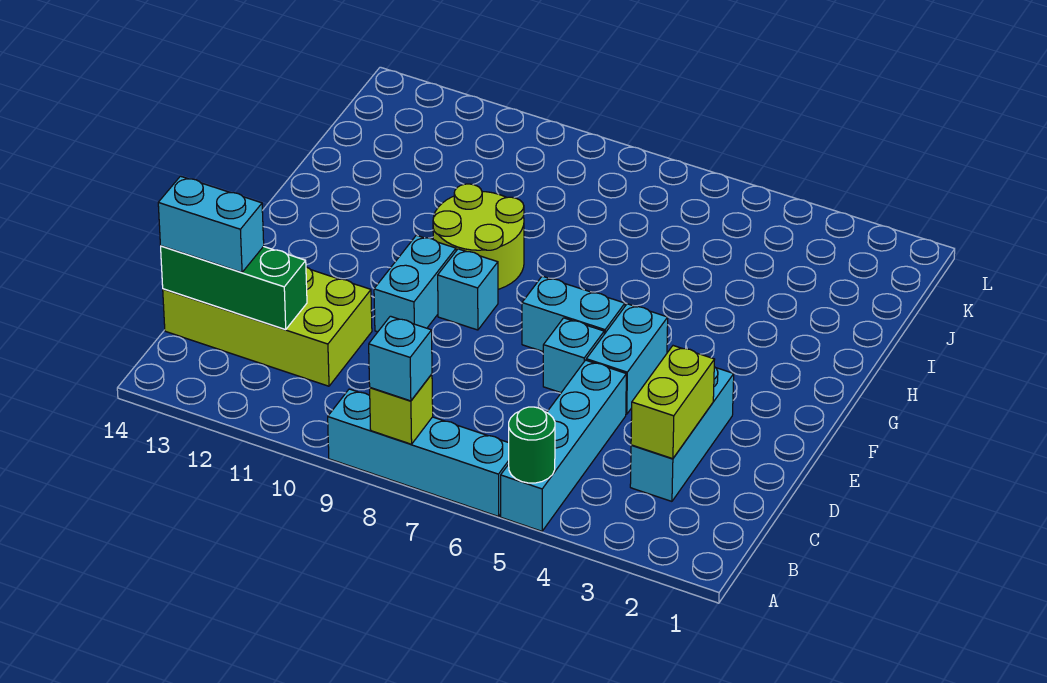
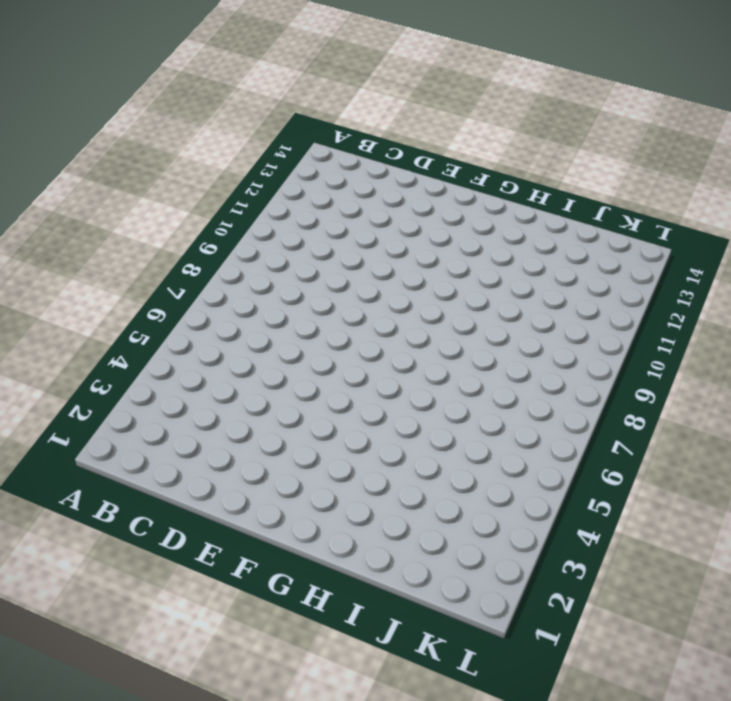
none -> cyan brick A5:D5 level 1
none -> cyan brick A6:A9 level 1
none -> cyan brick C3:E3 level 1

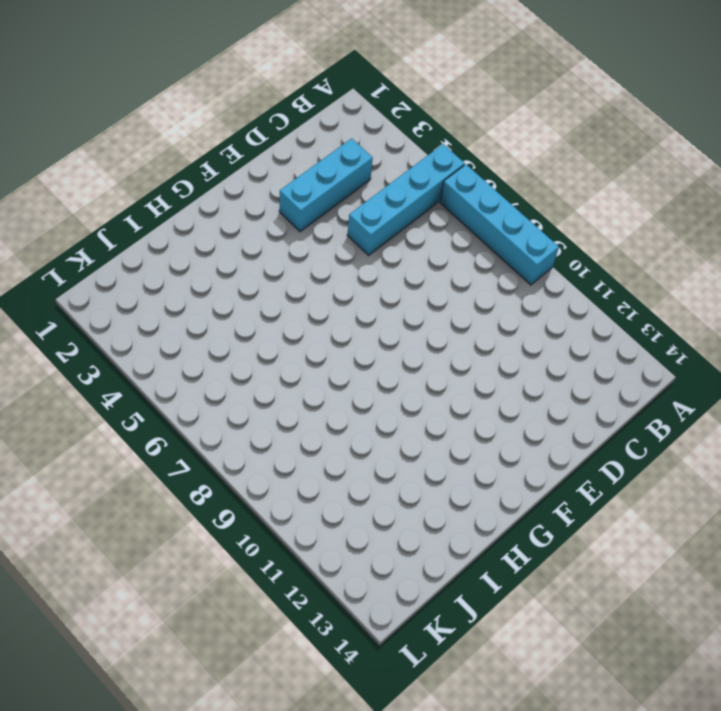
none -> lime brick C11:D14 level 1
none -> cyan brick E5:F5 level 1
none -> cyan brick E6 level 1

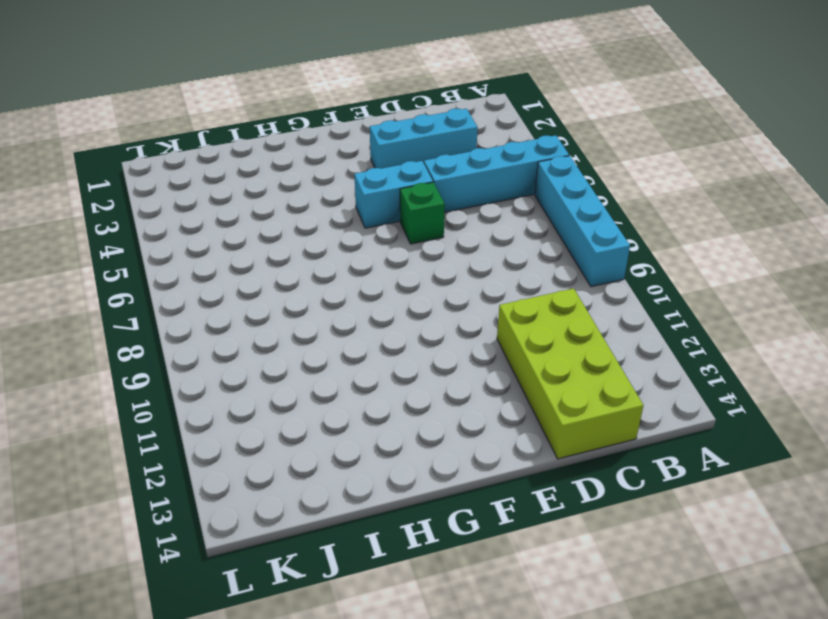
green brick E6 level 1 -> cyan brick E6 level 1
none -> cyan brick E10:F10 level 1
none -> cyan brick F6:F7 level 1
none -> cyan brick F9 level 1

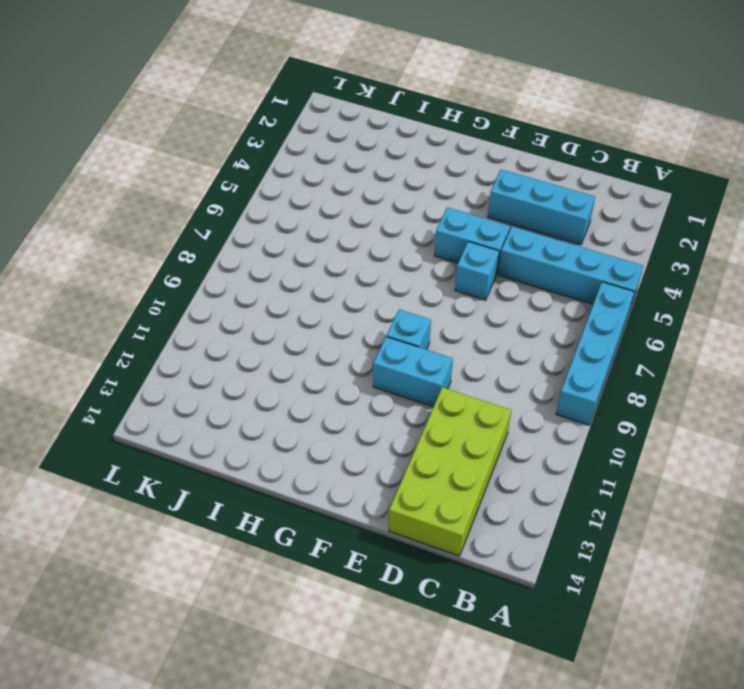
none -> cyan brick F6:F7 level 1
none -> lime round brick G9:H10 level 1
none -> green round brick A5 level 2

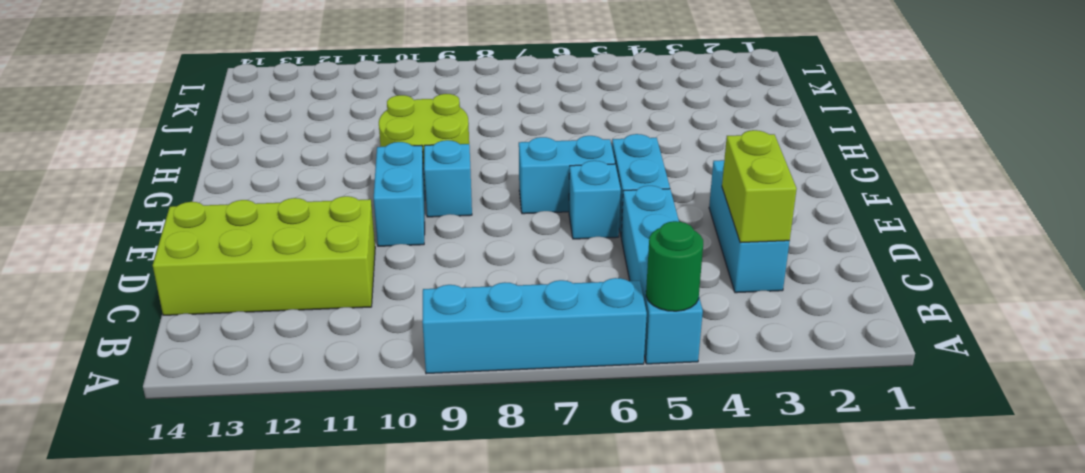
none -> lime brick A8 level 2
none -> green brick C12:C14 level 2
none -> cyan brick A8 level 3

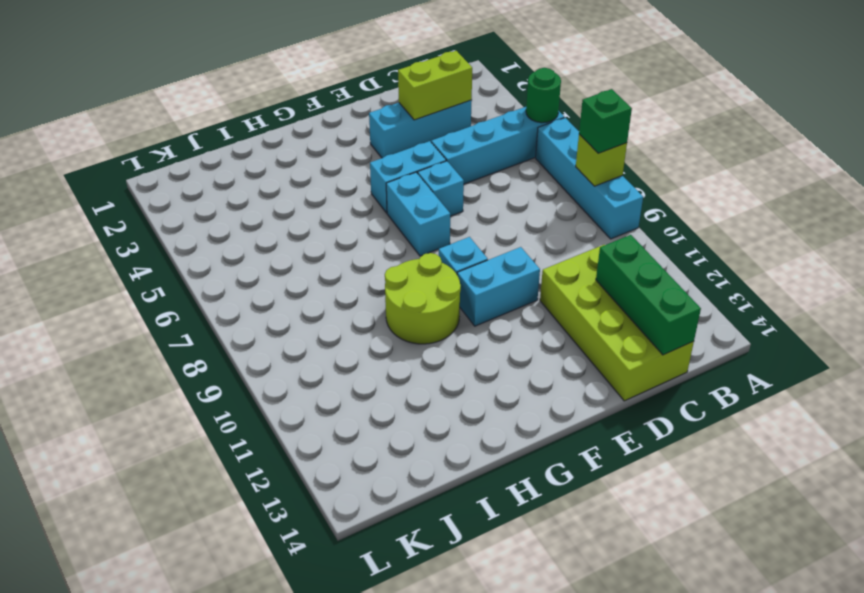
green brick A8 level 3 -> cyan brick A8 level 3
none -> cyan brick C13:C14 level 3

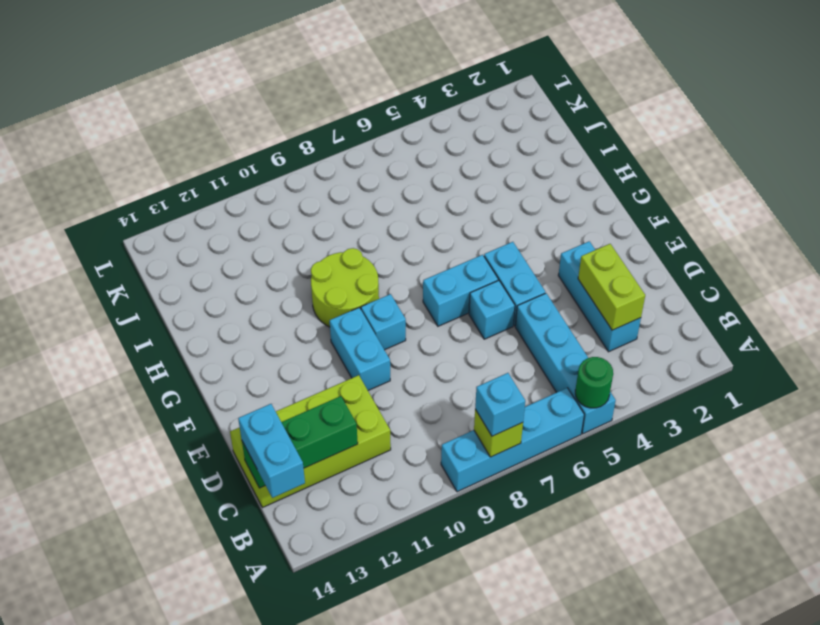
cyan brick B14:C14 level 3 -> cyan brick C13:C14 level 3

